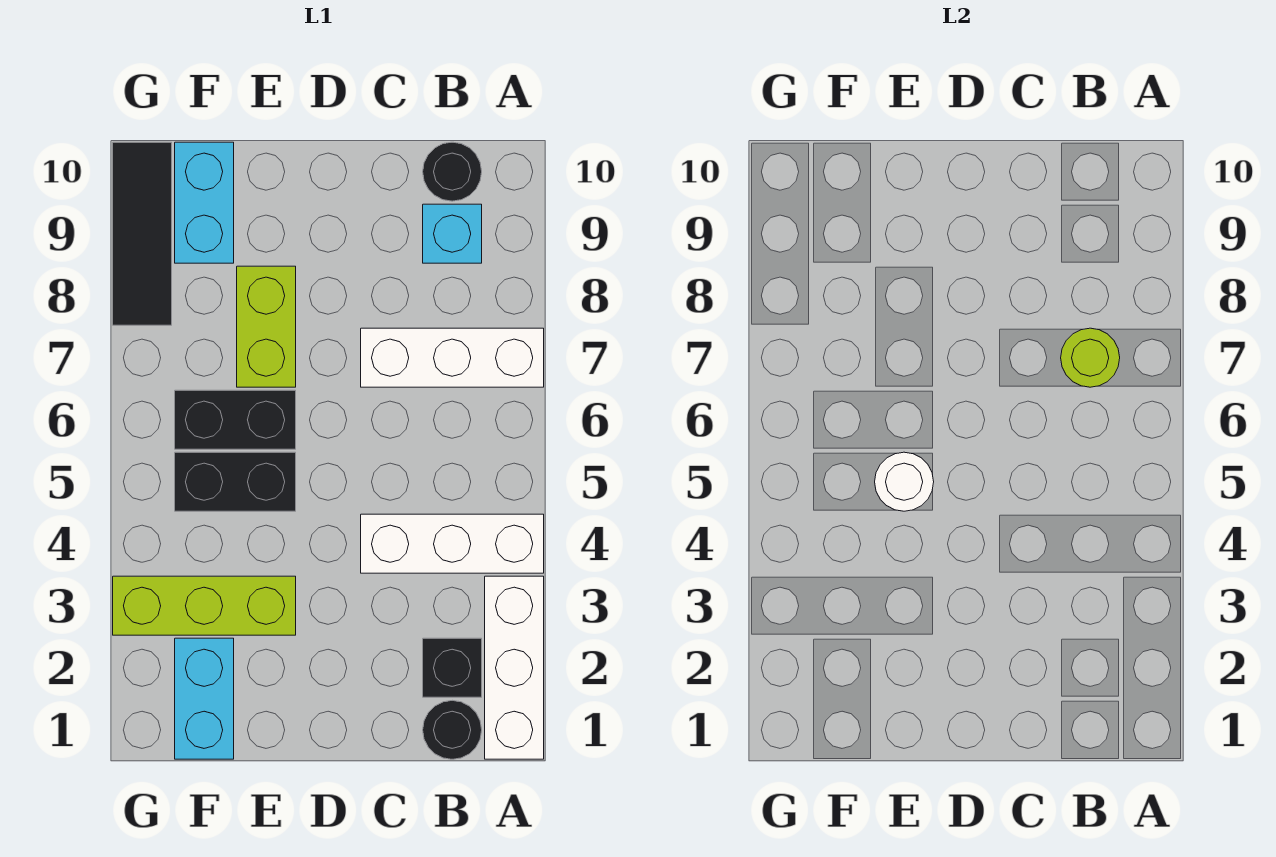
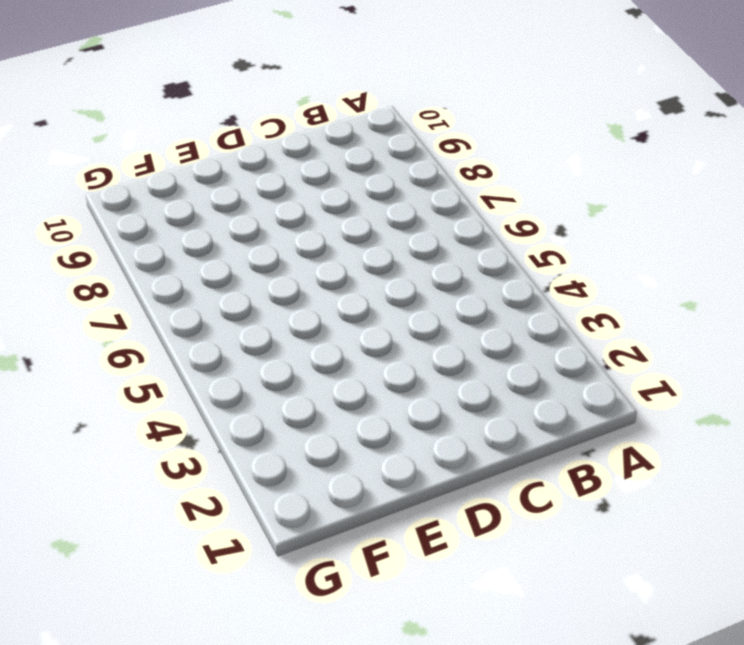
none -> white brick A1:A3 level 1
none -> white brick A4:C4 level 1
none -> white brick A7:C7 level 1

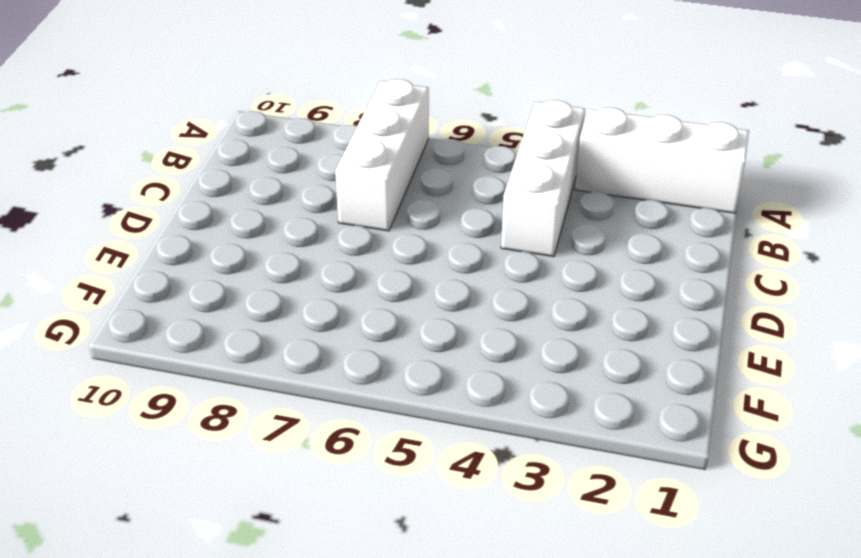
none -> black round brick B1 level 1
none -> black brick B2 level 1
none -> cyan brick B9 level 1

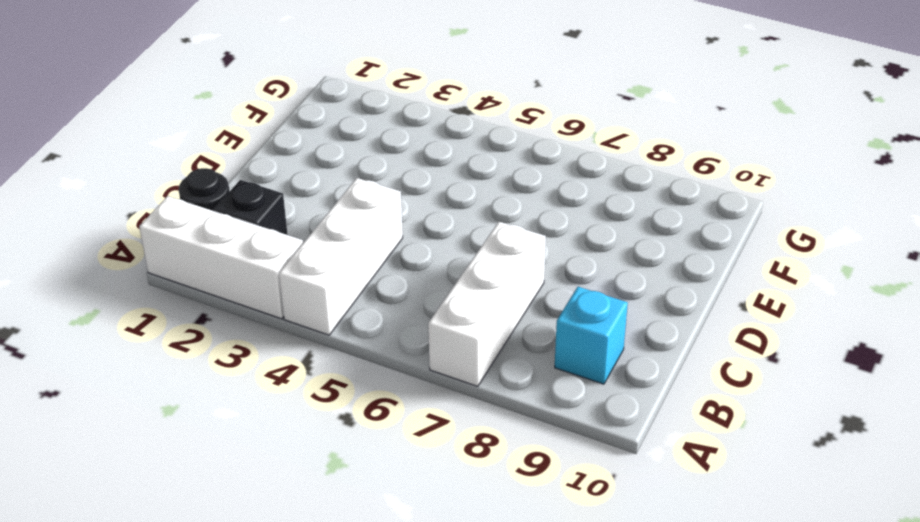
none -> black round brick B10 level 1
none -> lime brick E3:G3 level 1
none -> black brick E5:F5 level 1

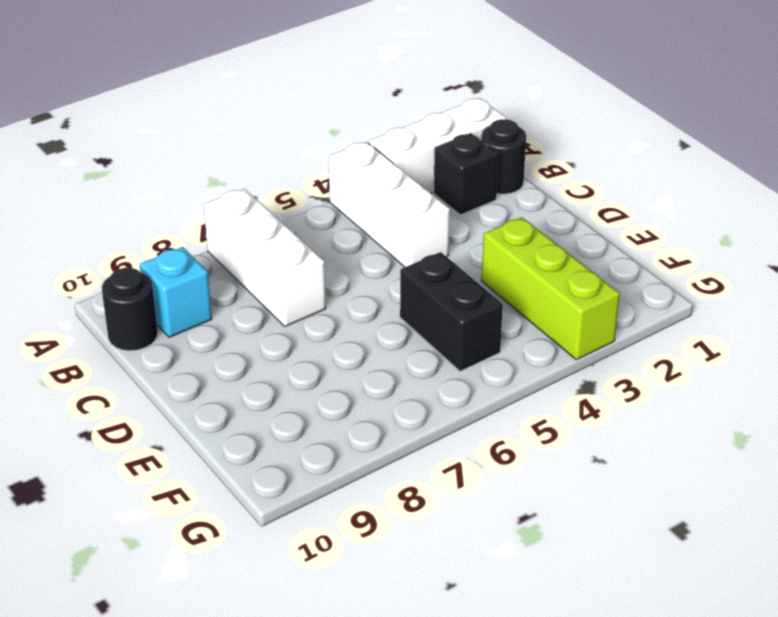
none -> black brick E6:F6 level 1
none -> lime brick E7:E8 level 1
none -> cyan brick F1:F2 level 1

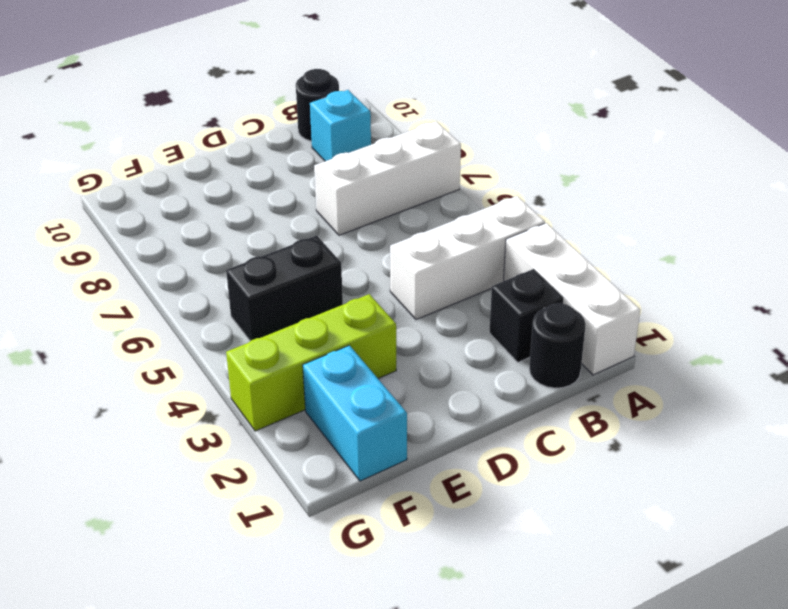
none -> black brick E6:F6 level 1
none -> lime brick E7:E8 level 1
none -> cyan brick F9:F10 level 1

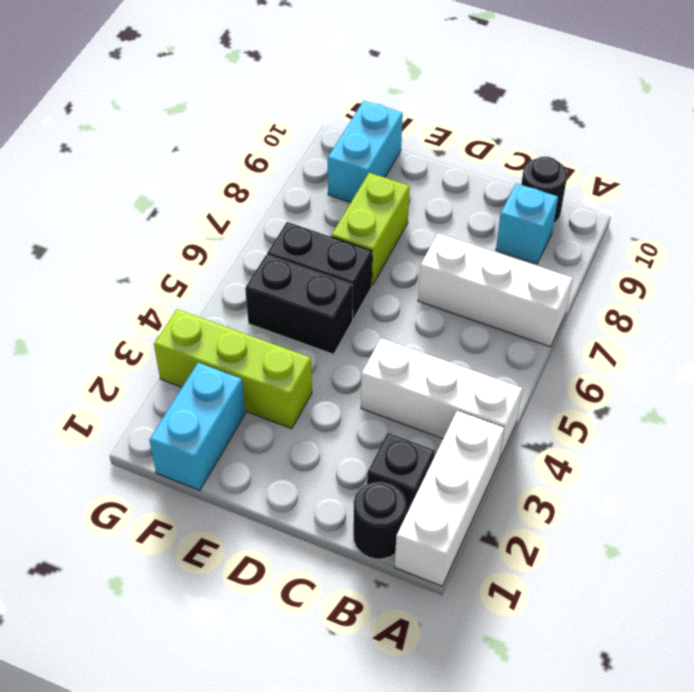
none -> black tile G8:G10 level 1
none -> lime round brick B7 level 2
none -> white round brick E5 level 2

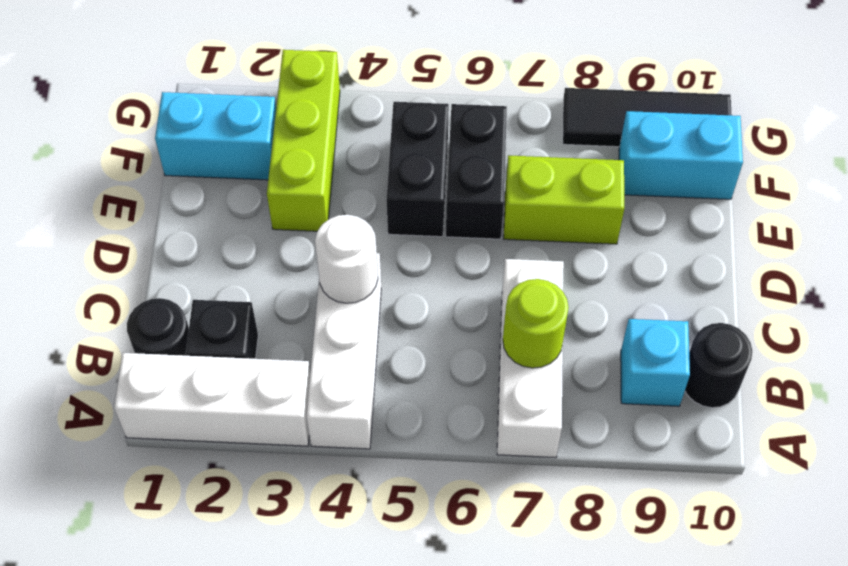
white round brick C4 level 2 -> white round brick E5 level 2

